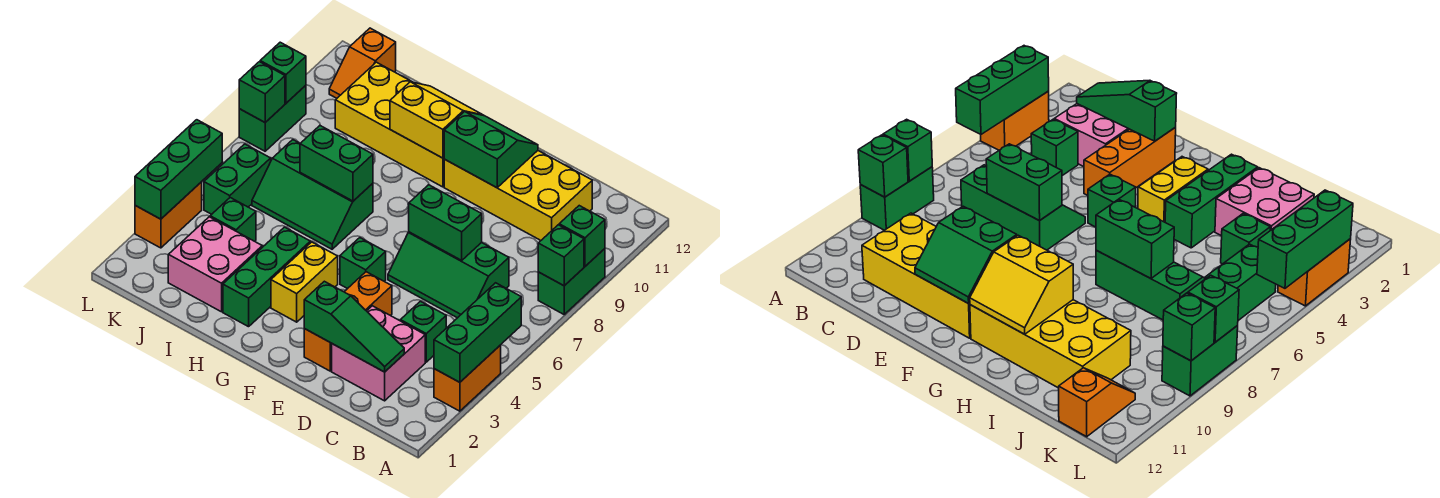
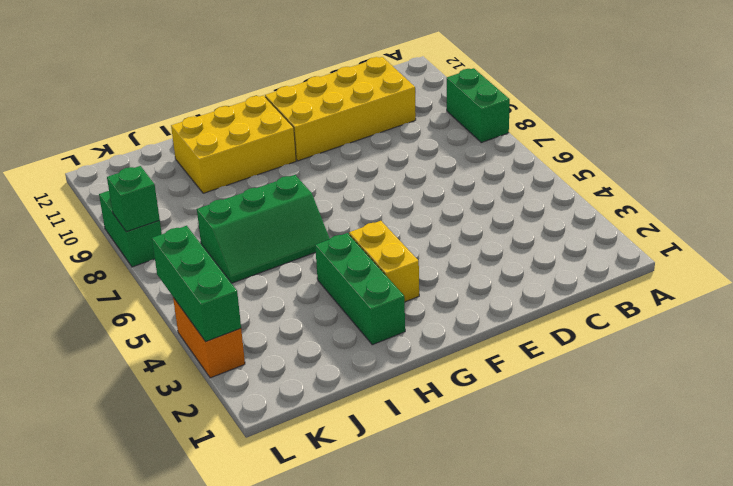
yellow brick G10:I11 level 1 -> yellow brick G10:J11 level 1
none -> orange brick A3:A4 level 1
none -> pink brick C2:D3 level 1
none -> green brick C4 level 1

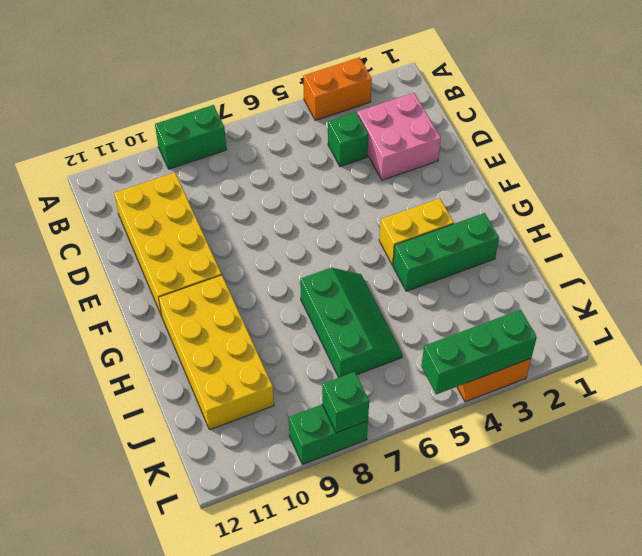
none -> green slope C6:E7 level 1 top 7
none -> orange brick E2:E4 level 1
none -> green brick F5 level 1

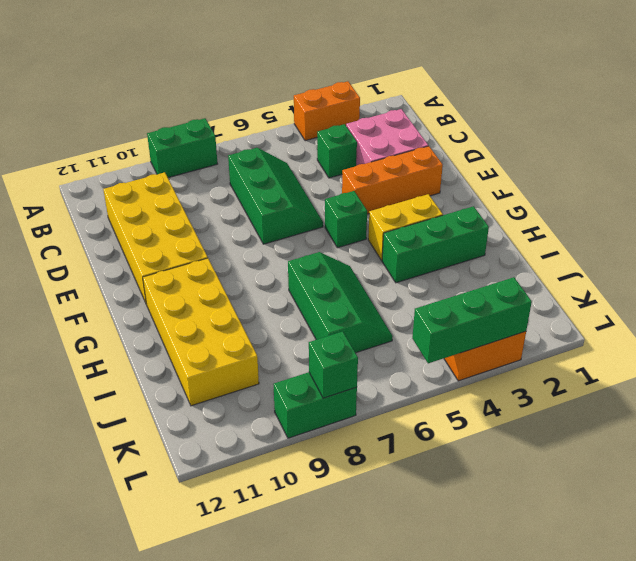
none -> pink brick I2:J3 level 1
none -> green brick J4 level 1
none -> green brick K5:K6 level 1

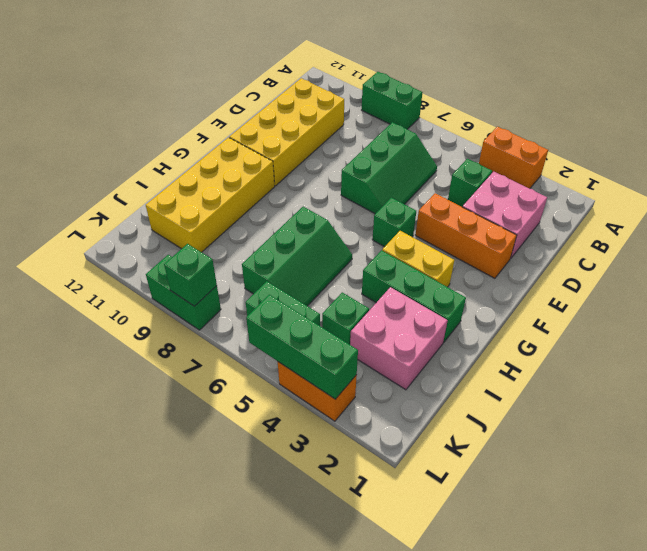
none -> orange slope K11:K12 level 1 top 12
none -> green brick A3:A5 level 2
none -> green brick A8 level 2

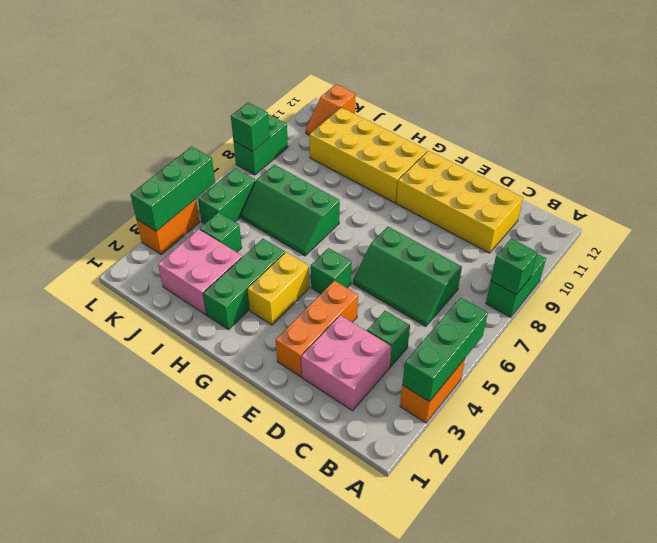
none -> green brick A9 level 2
none -> green slope C2:E2 level 2 top E
none -> green brick D7:E7 level 2

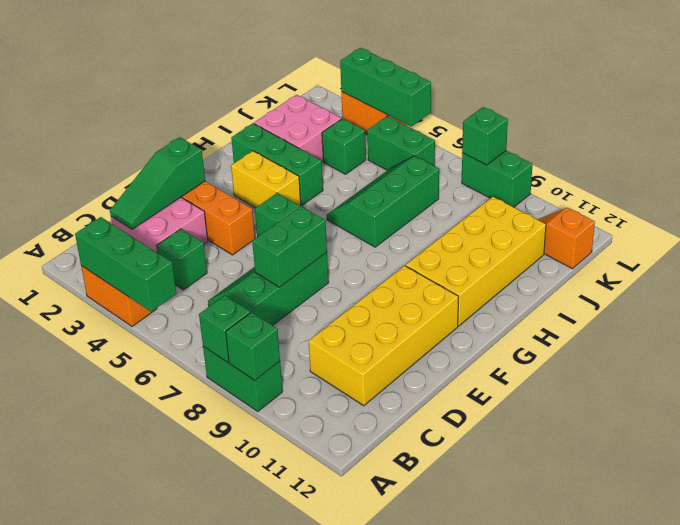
none -> green slope E10:F11 level 2 top 10
none -> yellow slope G10:H11 level 2 top 10
none -> green brick H7:I7 level 2

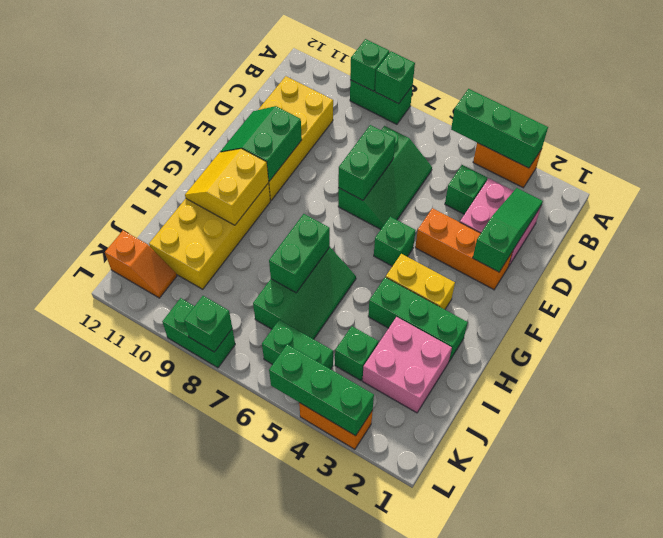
none -> green brick L9 level 2

